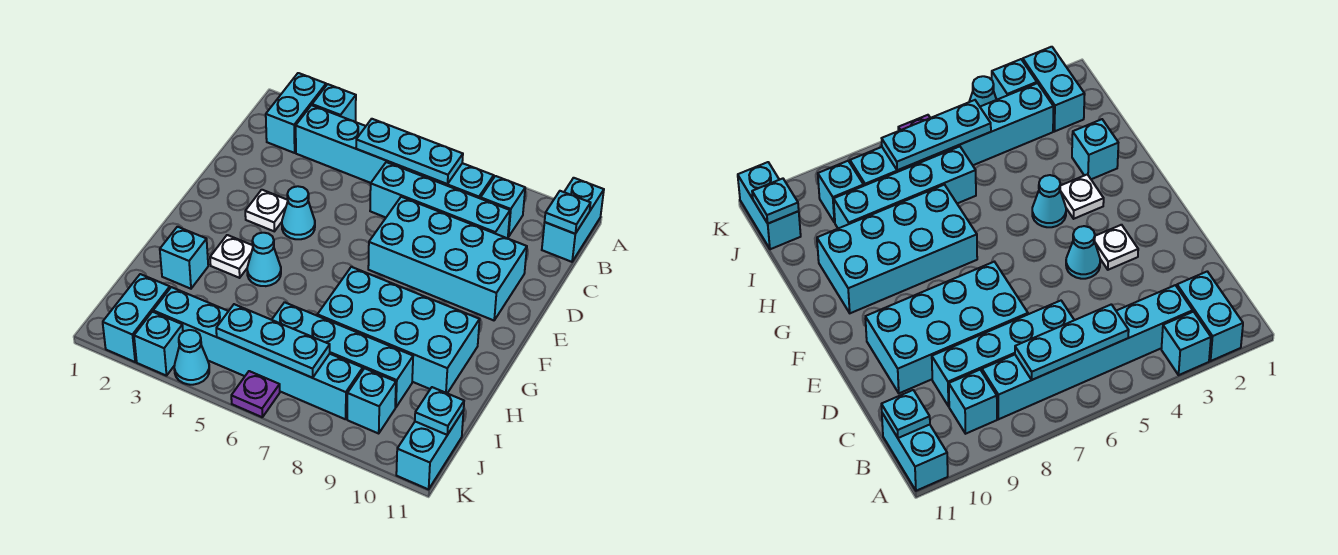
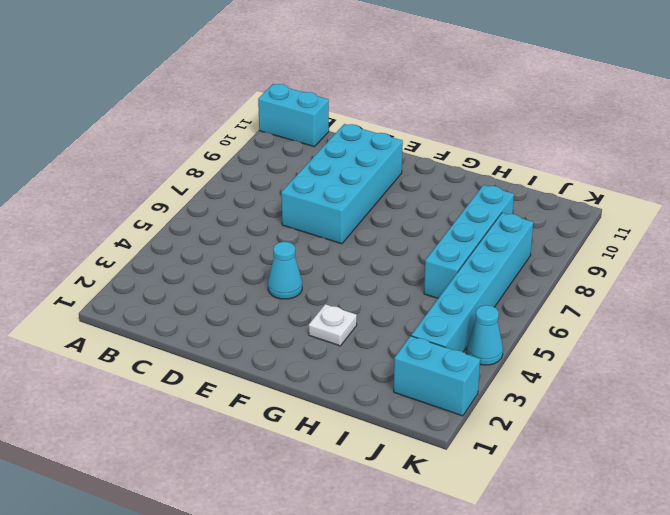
none -> cyan brick A2:B2 level 1
none -> cyan brick A3 level 1
none -> cyan brick B3:B8 level 1

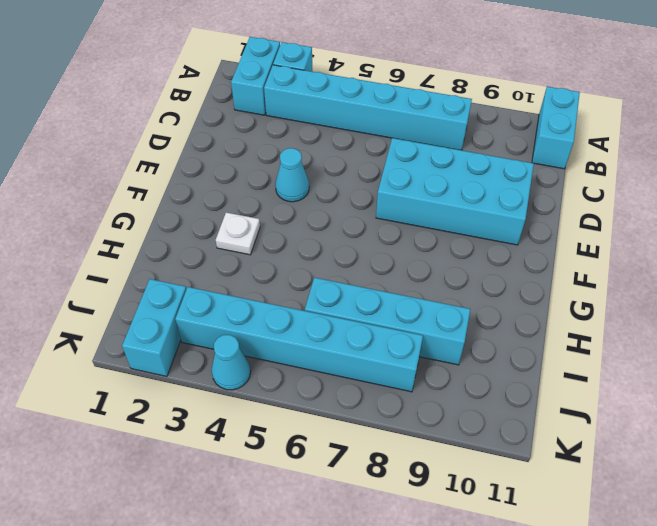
none -> cyan brick B9 level 1
none -> cyan brick C6:C9 level 1
none -> white plate E3 level 1

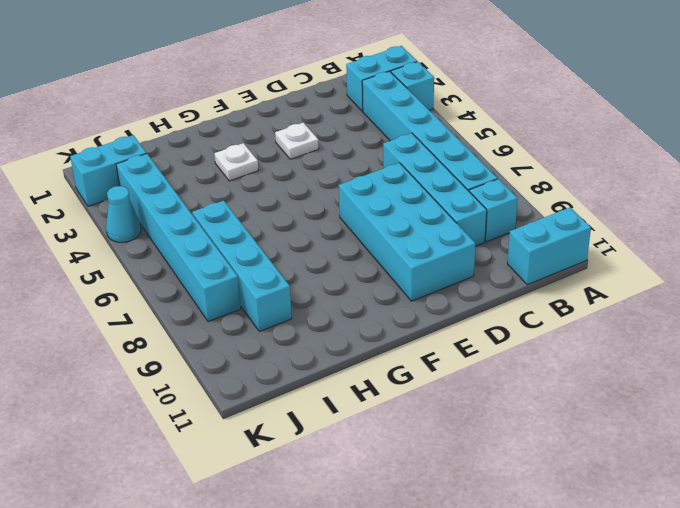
none -> cyan cone E4 level 1
none -> cyan cone G4 level 1
none -> cyan brick G7:H10 level 1

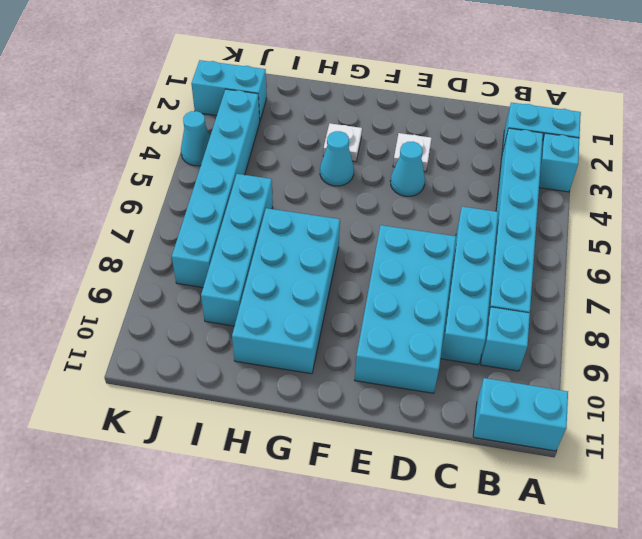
none -> cyan brick H2 level 1
none -> cyan brick J9 level 1
none -> cyan brick J11:K11 level 1

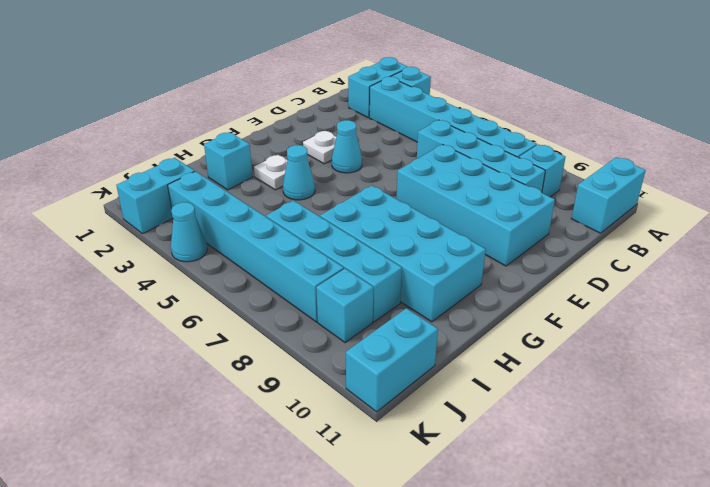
none -> cyan brick K3 level 1
none -> purple plate K6 level 1
none -> cyan plate B5:B7 level 2

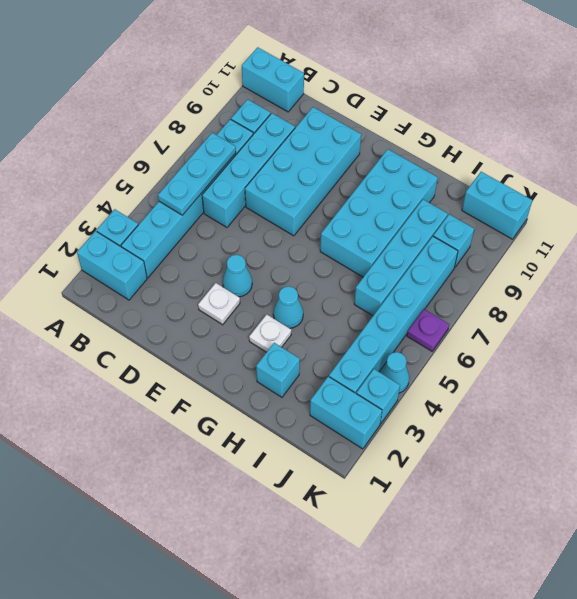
none -> cyan plate B11 level 2
none -> cyan plate J5:J7 level 2
none -> cyan plate J11 level 2

